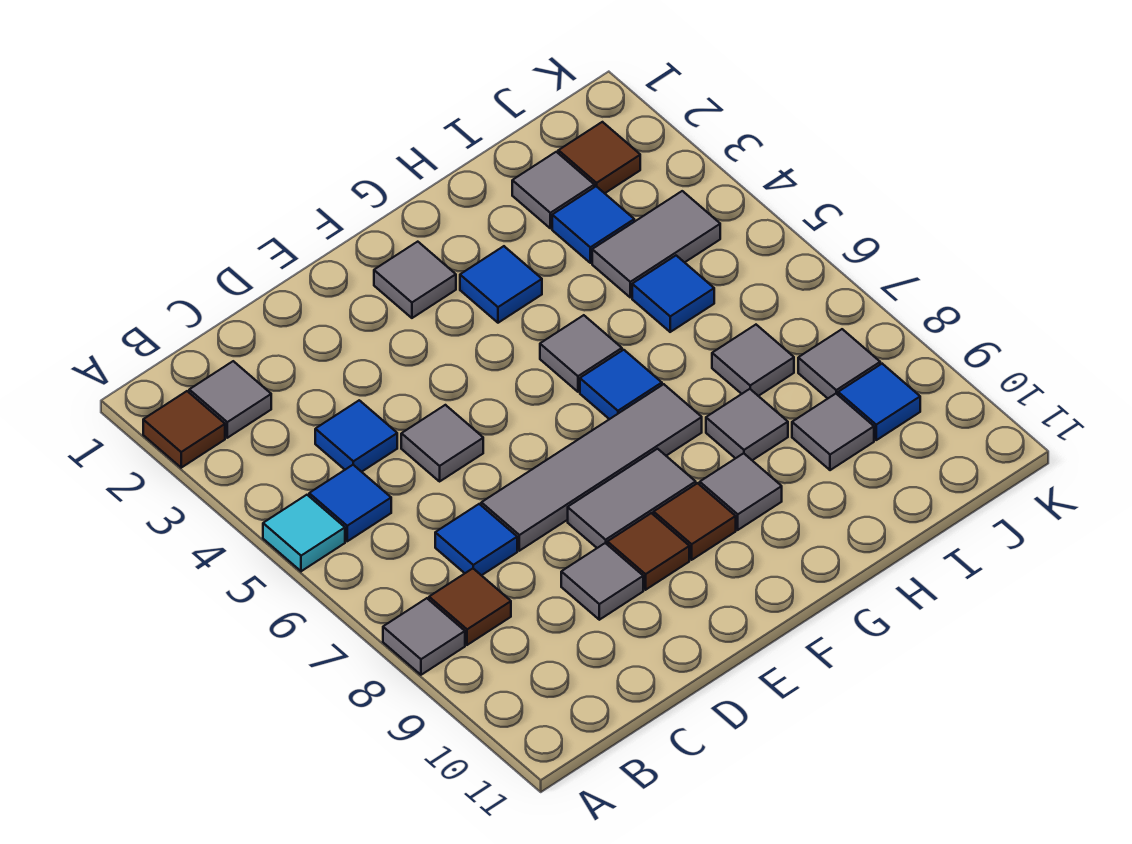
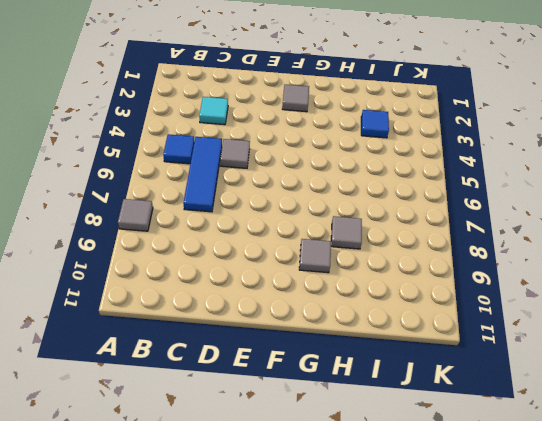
cyan tile C3 level 1 -> cyan tile A5 level 1
blue tile C5:C7 level 1 -> blue tile C7 level 1
none -> brown tile A2 level 1
none -> grey tile B2 level 1
none -> brown tile B8 level 1

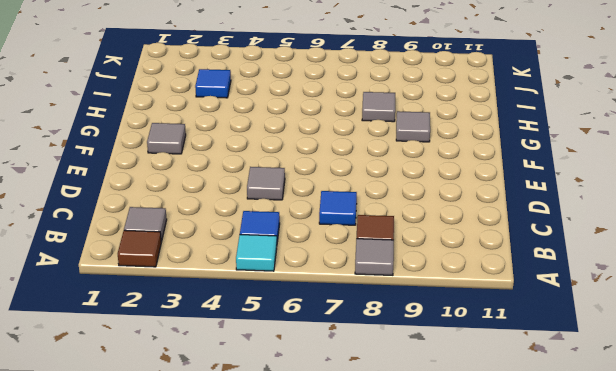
none -> blue tile C4 level 1
none -> grey tile D7:G7 level 1
none -> grey tile D9 level 1

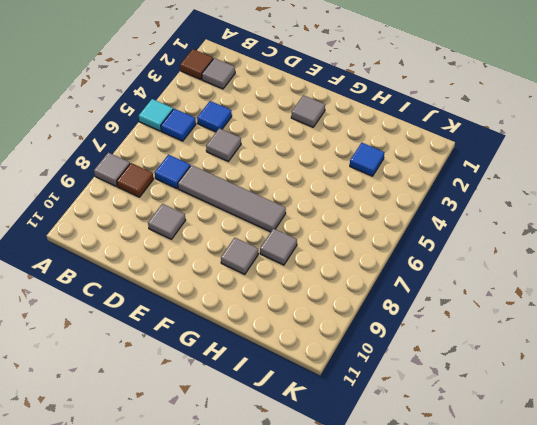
none -> grey tile E8:F8 level 1
none -> brown tile E9 level 1
none -> brown tile F9 level 1

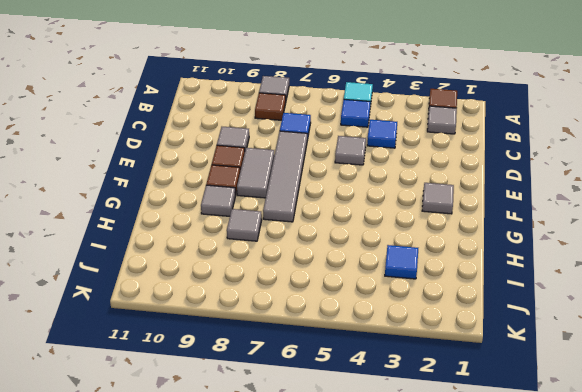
none -> blue tile G3 level 1
none -> grey tile G5 level 1
none -> blue tile G6 level 1

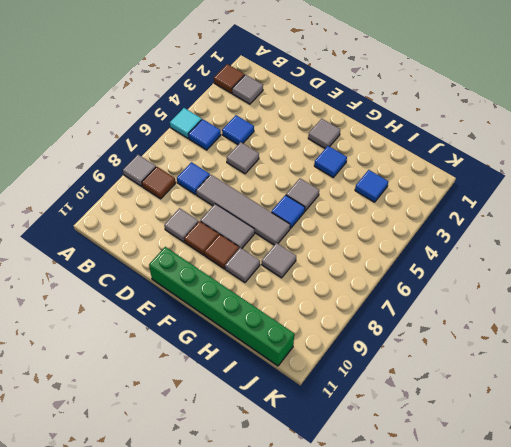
green brick E11:J11 level 1 -> none
none -> grey tile I2 level 1
none -> grey tile I4:J4 level 1
none -> blue tile I5 level 1

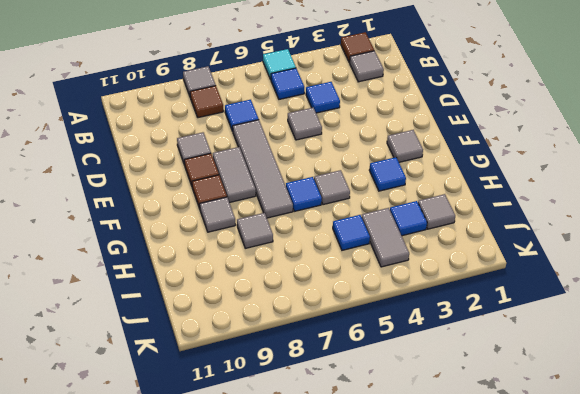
none -> grey tile I7 level 1
none -> grey tile I9 level 1
none -> brown tile J2 level 1

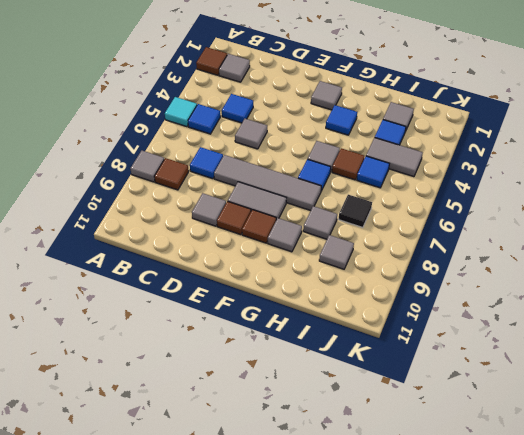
brown tile H5 level 1 -> brown tile J2 level 1
black tile I7 level 1 -> grey tile I7 level 1
none -> grey tile J8 level 1
none -> blue tile J9 level 1

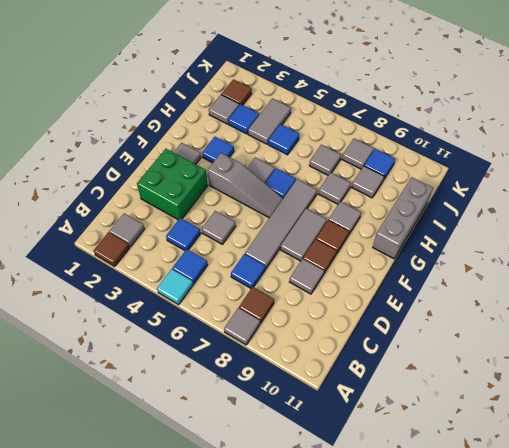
green brick D2:E3 level 1 -> none
grey slope F4:F6 level 1 top 4 -> none
grey brick G11:I11 level 1 -> none

